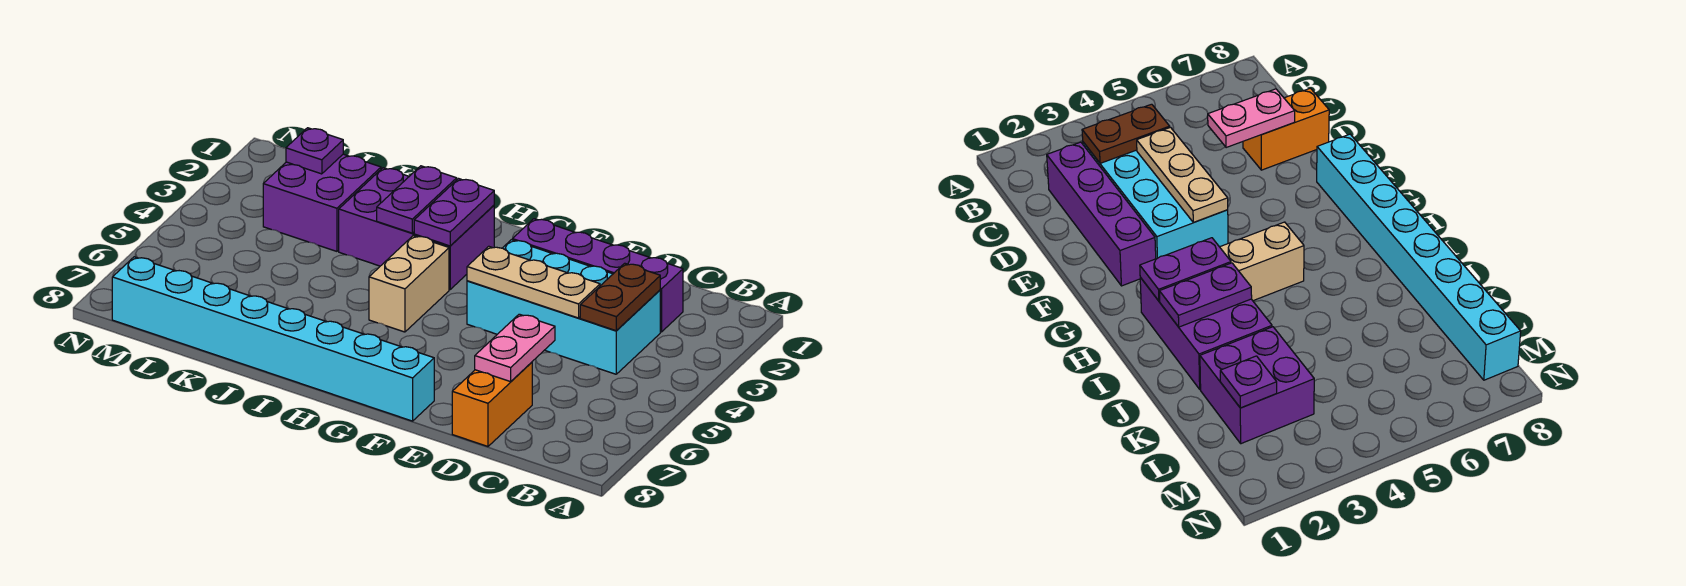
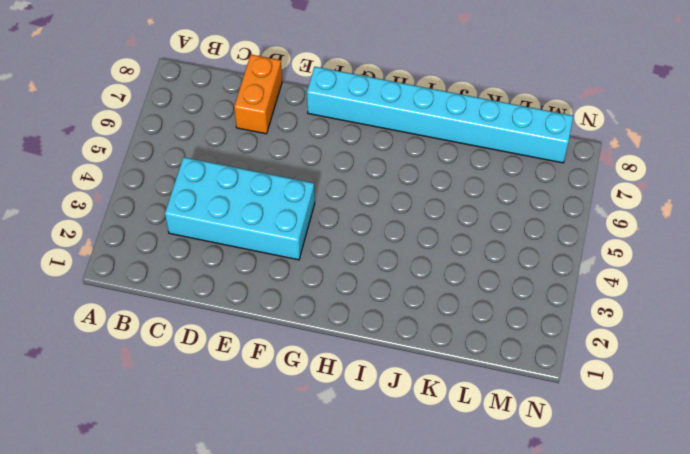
none -> purple brick C2:F2 level 1
none -> purple brick H2:J3 level 1
none -> tan brick H4:H5 level 1

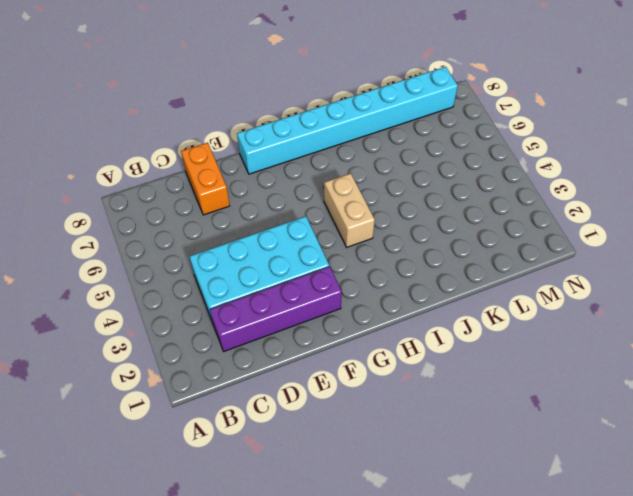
none -> purple brick H2:J3 level 1
none -> purple brick K2:L3 level 1
none -> brown plate C3:C4 level 2

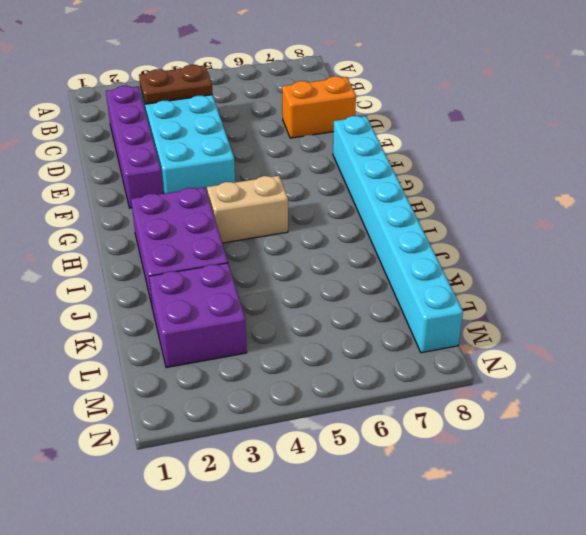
none -> tan plate D4:F4 level 2
none -> pink plate D6:D7 level 2
none -> purple plate H2:H3 level 2

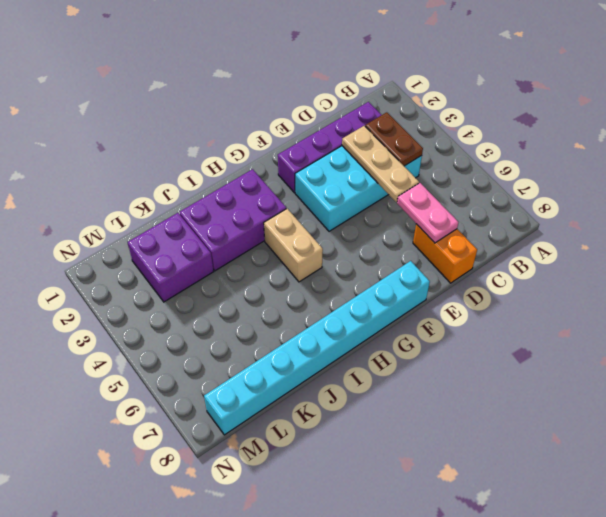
tan plate D3:D5 level 2 -> tan plate D4:F4 level 2
none -> purple plate H2:H3 level 2
none -> purple plate I2:I3 level 2
none -> purple plate L2 level 2

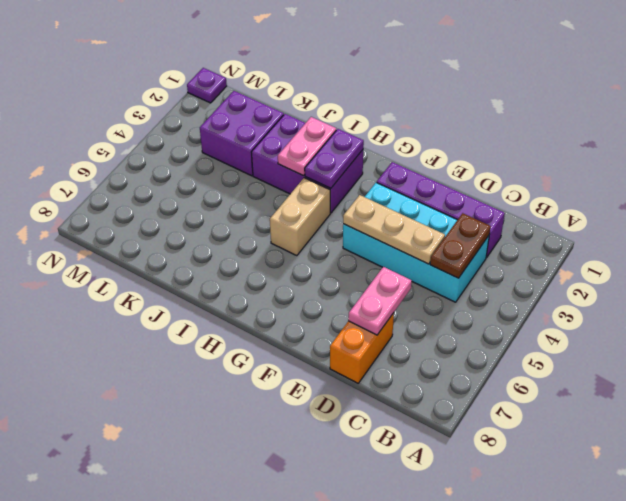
pink plate I2:I3 level 2 -> purple plate I2:I3 level 2
purple plate N1 level 1 -> purple plate L2 level 2
none -> cyan brick F8:M8 level 1

